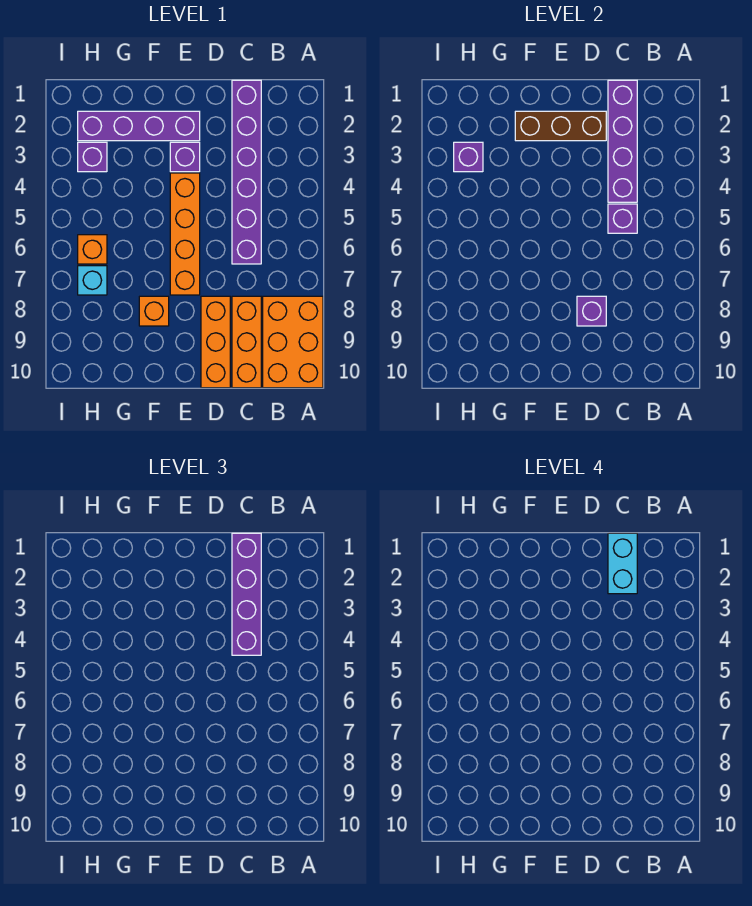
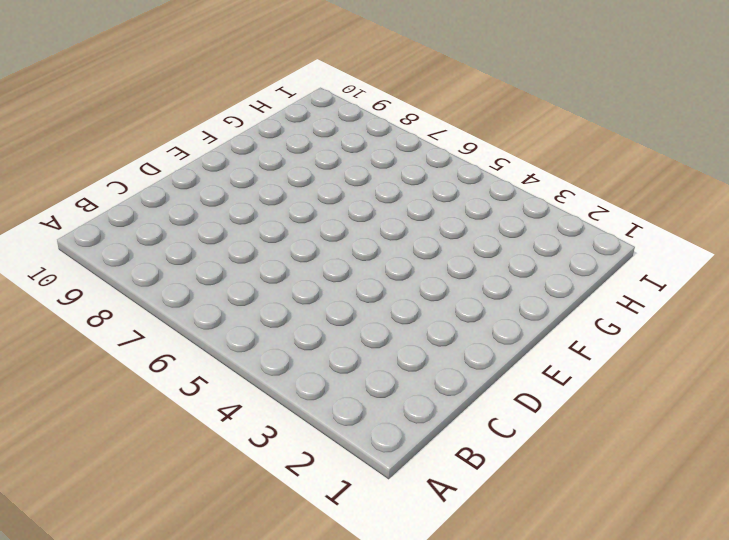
none -> orange brick A8:B10 level 1
none -> purple brick C1:C6 level 1
none -> orange brick C8:C10 level 1

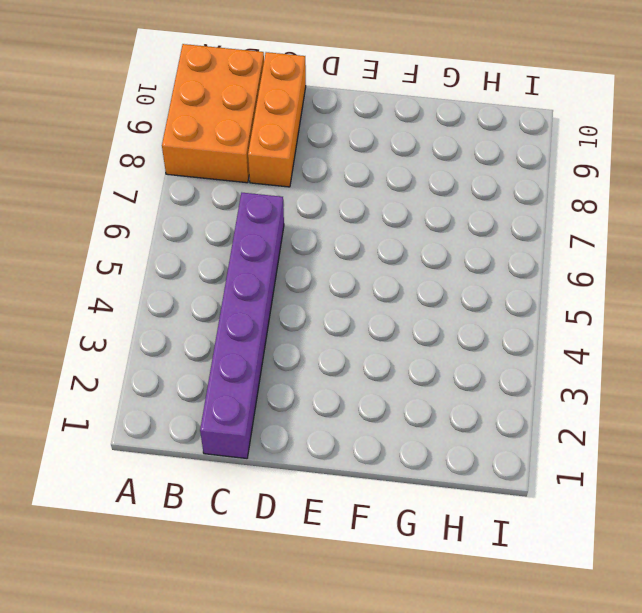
none -> orange brick D8:D10 level 1
none -> purple brick E2:H2 level 1
none -> purple brick E3 level 1

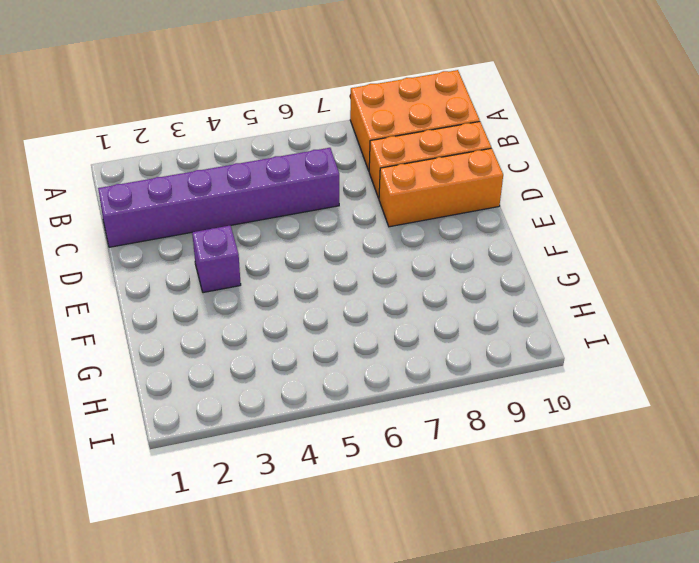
none -> purple brick E2:H2 level 1
none -> orange brick E4:E7 level 1
none -> orange brick F8 level 1

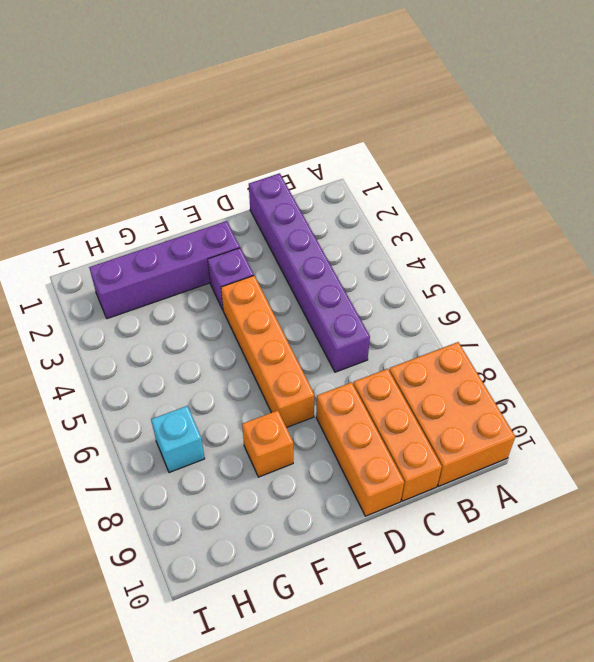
none -> purple brick H3 level 1
none -> orange brick H6 level 1
none -> purple brick C1:C4 level 2

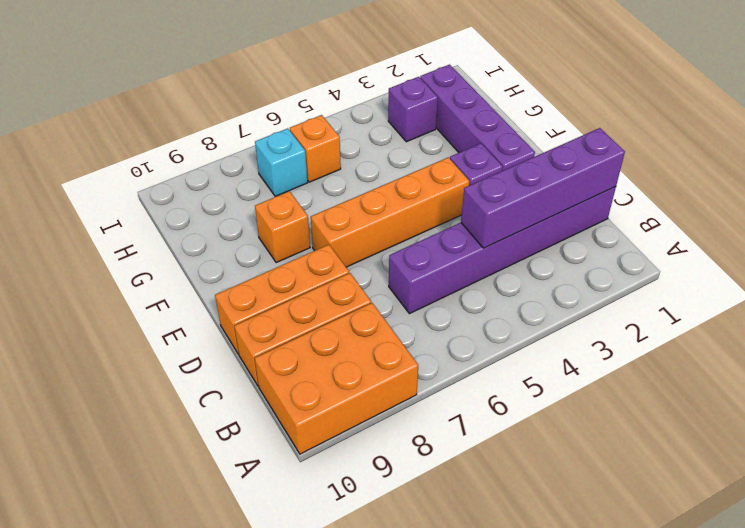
none -> purple brick C5 level 2
none -> brown brick D2:F2 level 2
none -> purple brick D8 level 2

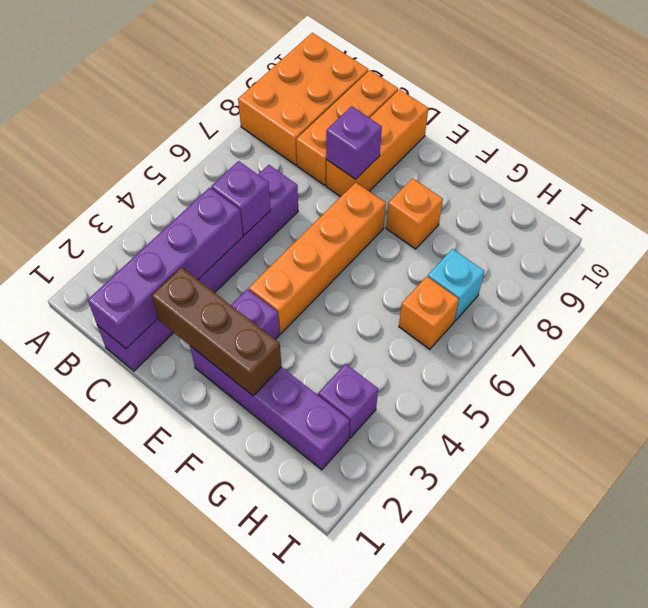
none -> purple brick H3 level 2
none -> purple brick C1:C4 level 3
none -> cyan brick C1:C2 level 4

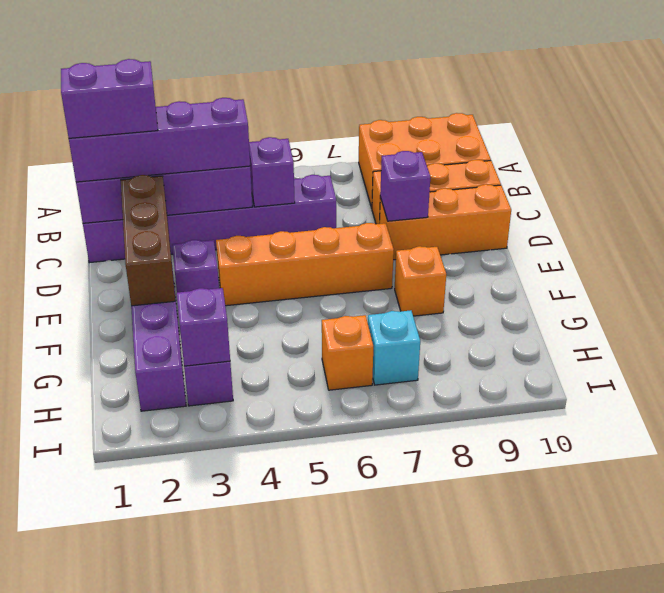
purple brick C1:C2 level 4 -> cyan brick C1:C2 level 4

